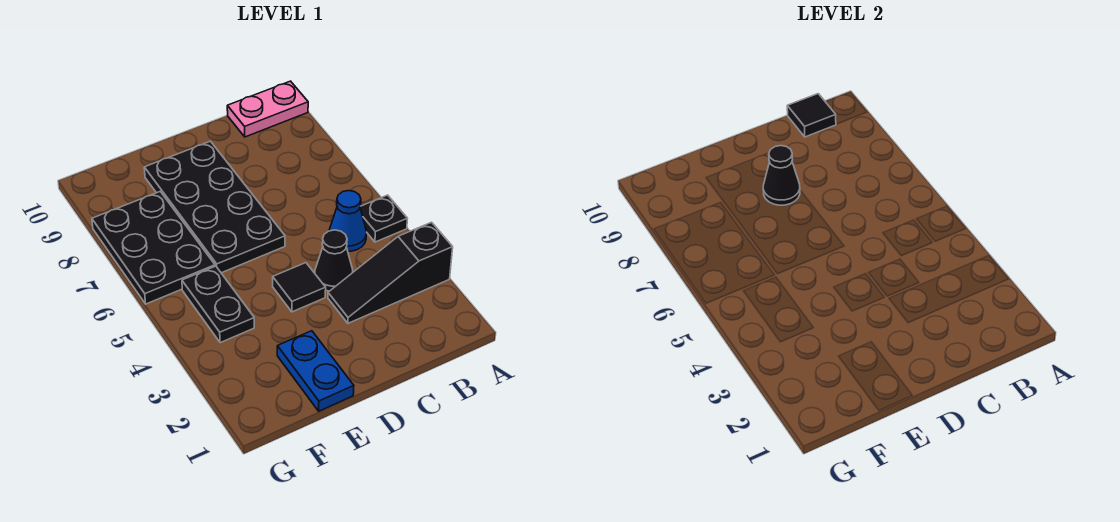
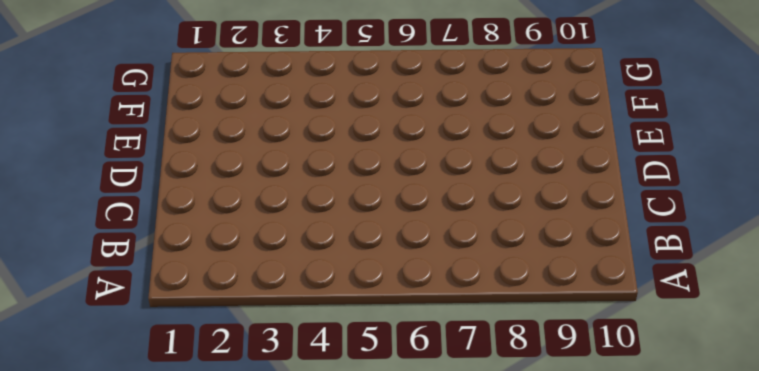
none -> black slope A3:C3 level 1 top A
none -> black plate A5 level 1
none -> pink plate A10:B10 level 1

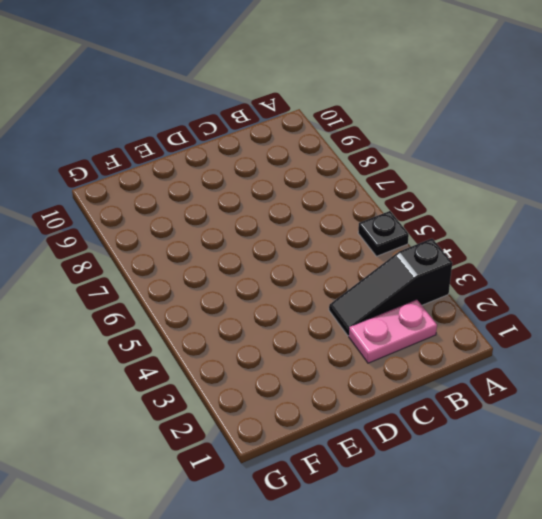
pink plate B2:C2 level 1 -> pink plate A10:B10 level 1
none -> blue cone B5 level 1
none -> black cone C4 level 1
none -> black tile D4 level 1

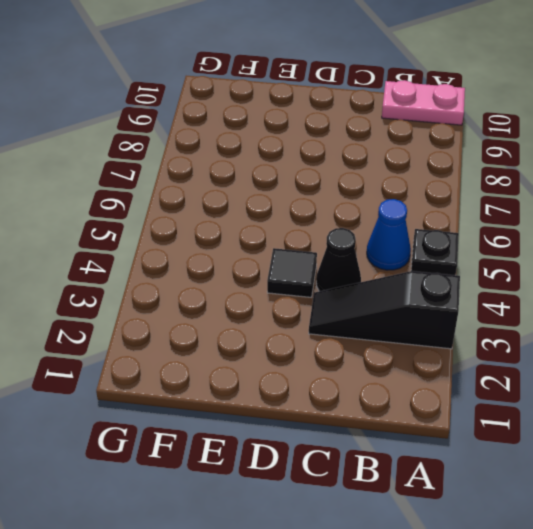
none -> black plate D6:E9 level 1
none -> blue plate E1:E2 level 1
none -> black plate F4:F5 level 1

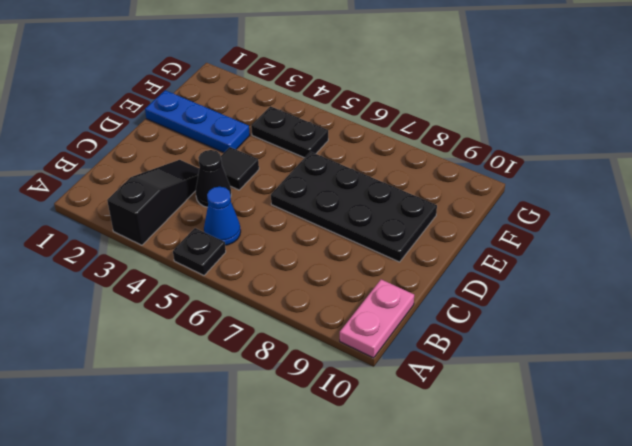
blue plate E1:E3 level 1 -> blue plate E1:E2 level 1
none -> black plate F6:G8 level 1
none -> black tile B10 level 2
none -> black cone D8 level 2

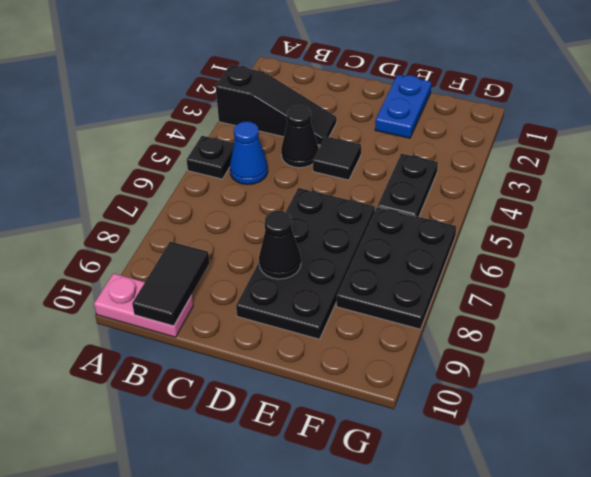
black tile B9:B10 level 2 -> black tile B10 level 2

